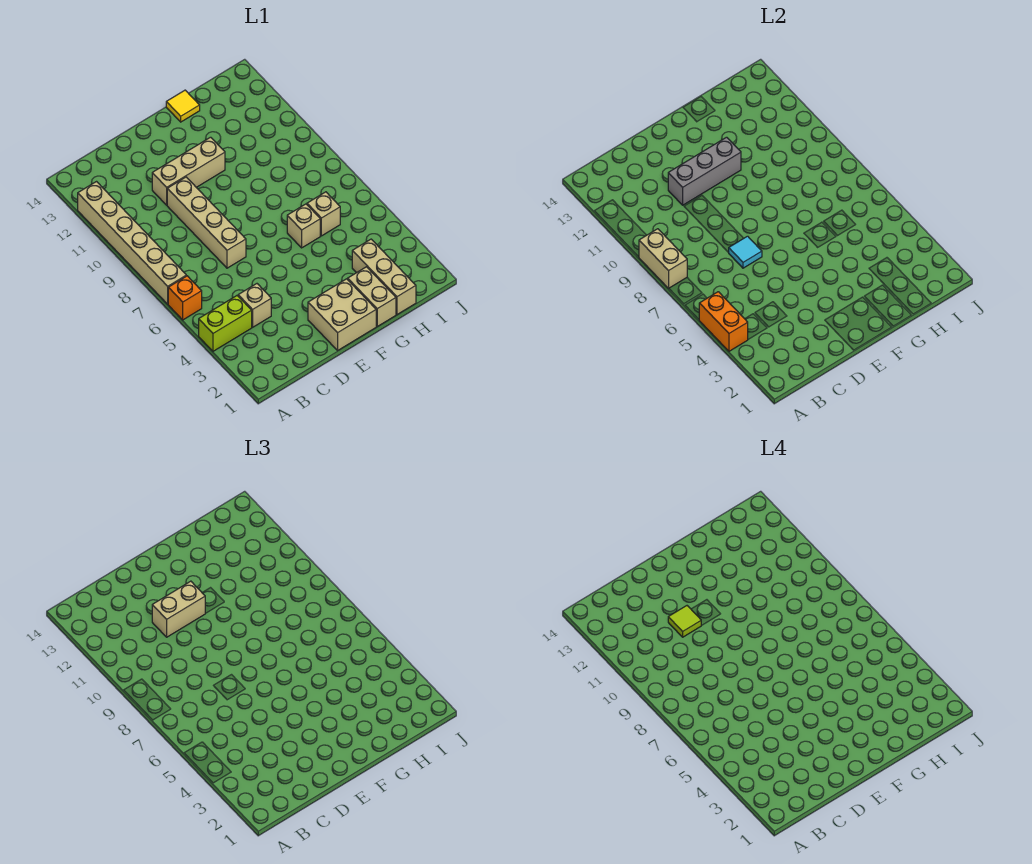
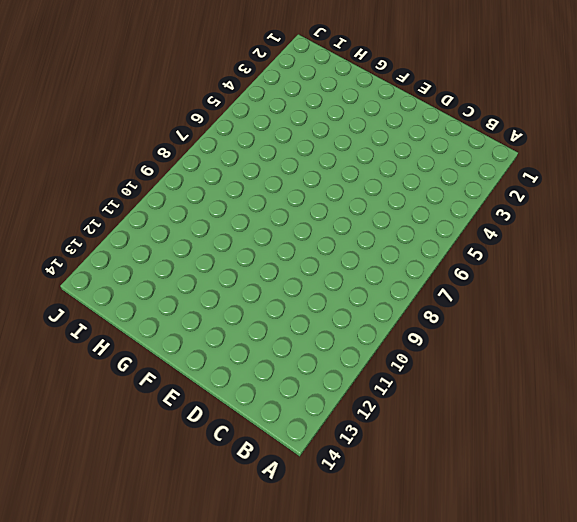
none -> lime brick A4:B4 level 1
none -> orange brick A6 level 1
none -> tan brick A7:A12 level 1

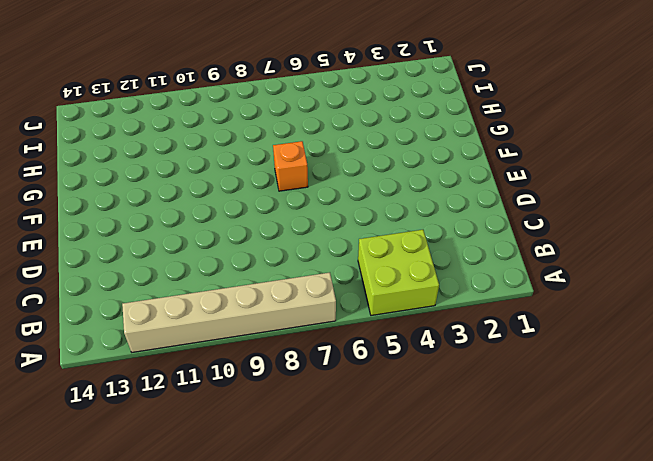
lime brick A4:B5 level 1 -> lime brick A4:B4 level 1
orange brick F7 level 1 -> orange brick A6 level 1
none -> tan brick C4 level 1
none -> tan brick D7:D10 level 1
none -> tan brick D11:F11 level 1

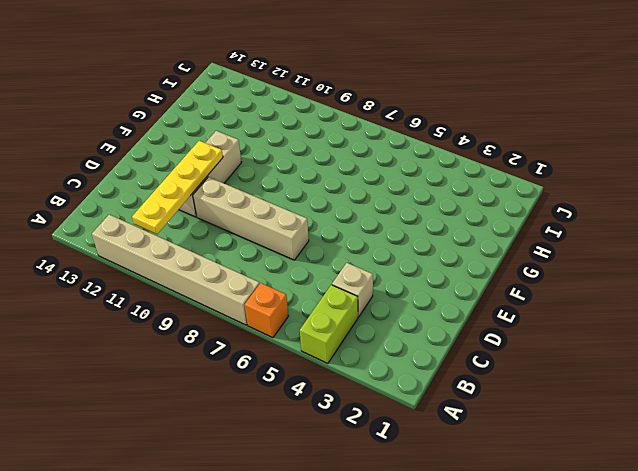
yellow plate B11:E11 level 2 -> grey brick D11:F11 level 2
none -> tan brick E1:F2 level 1
none -> tan brick G1:G2 level 1
none -> tan brick G6 level 1

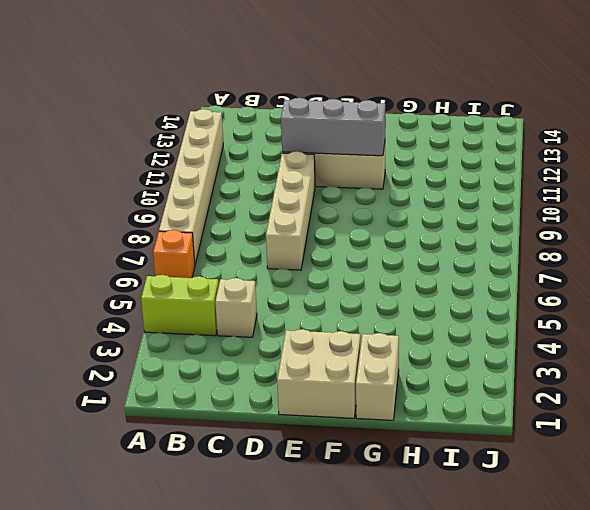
none -> tan brick G6 level 1
none -> yellow tile G14 level 1
none -> tan brick H1:H3 level 1

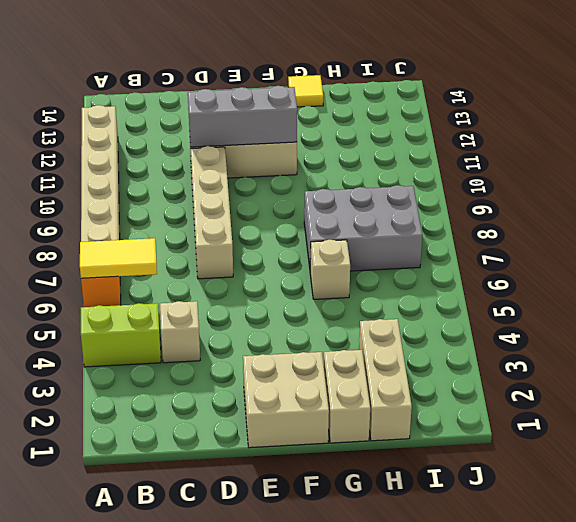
yellow tile A6:B6 level 2 -> none
grey brick G7:I8 level 1 -> none
none -> tan brick H6 level 1
none -> orange brick A4:A5 level 2
none -> tan brick A8:A9 level 2

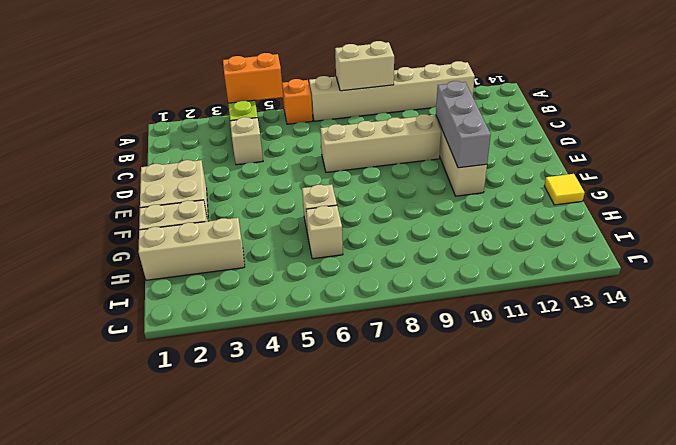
none -> cyan tile D7 level 2
none -> tan brick D11:E11 level 3
none -> lime tile D11 level 4

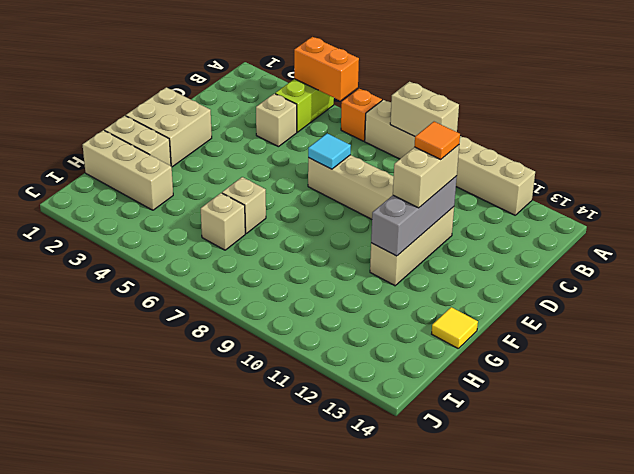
orange tile D11 level 4 -> lime tile D11 level 4

